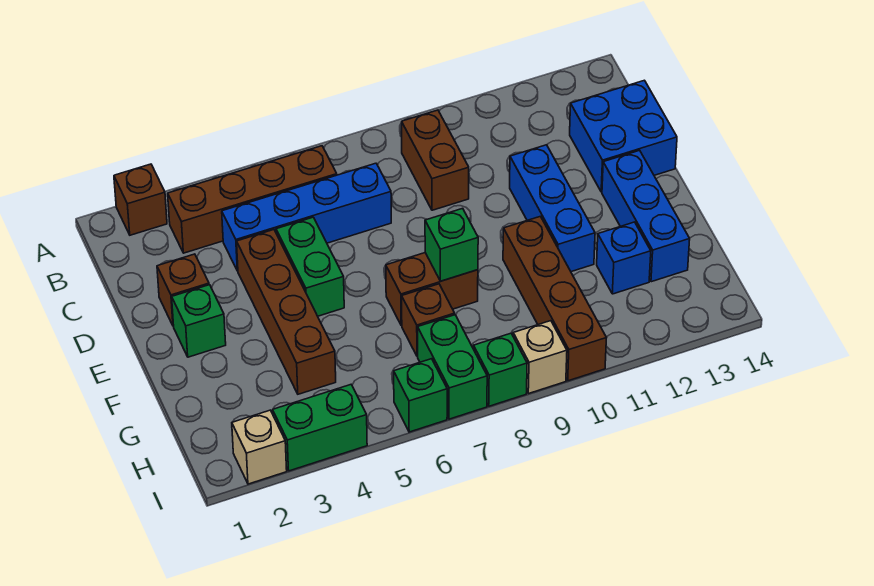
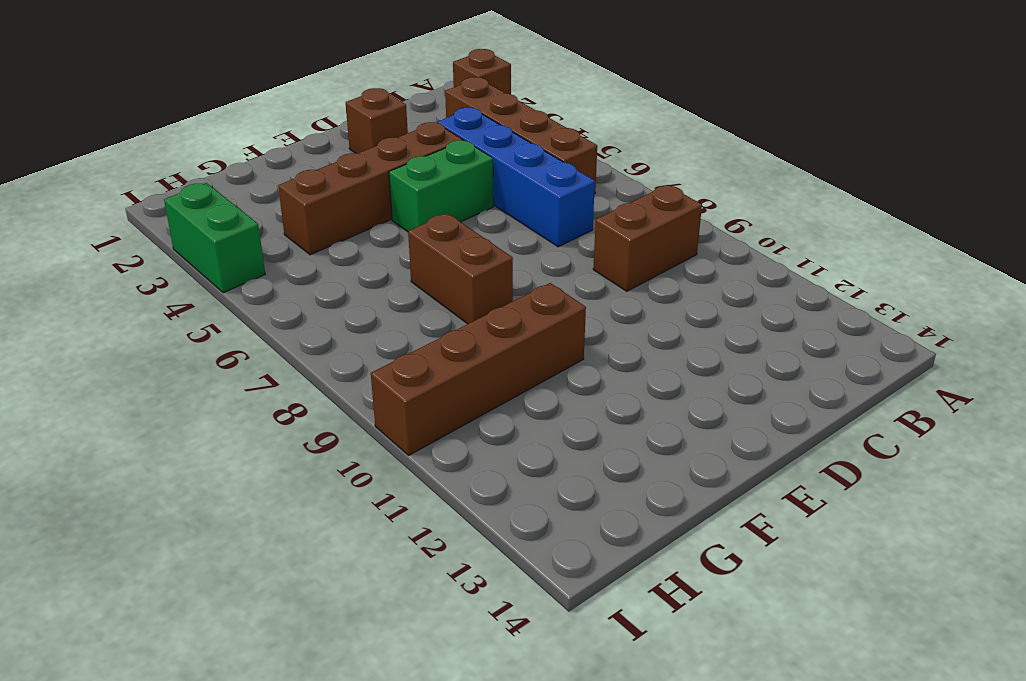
none -> blue brick C13:D14 level 1
none -> blue brick D11:F11 level 1
none -> green brick E2 level 1

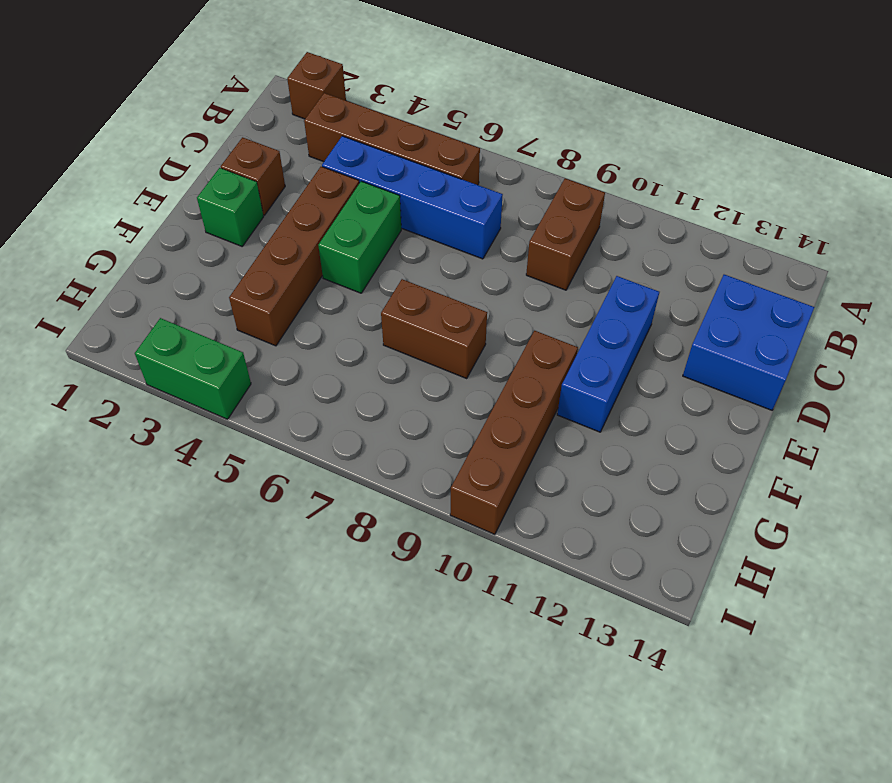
none -> blue brick E13:G13 level 1
none -> brown brick G7 level 1
none -> blue brick G12 level 1

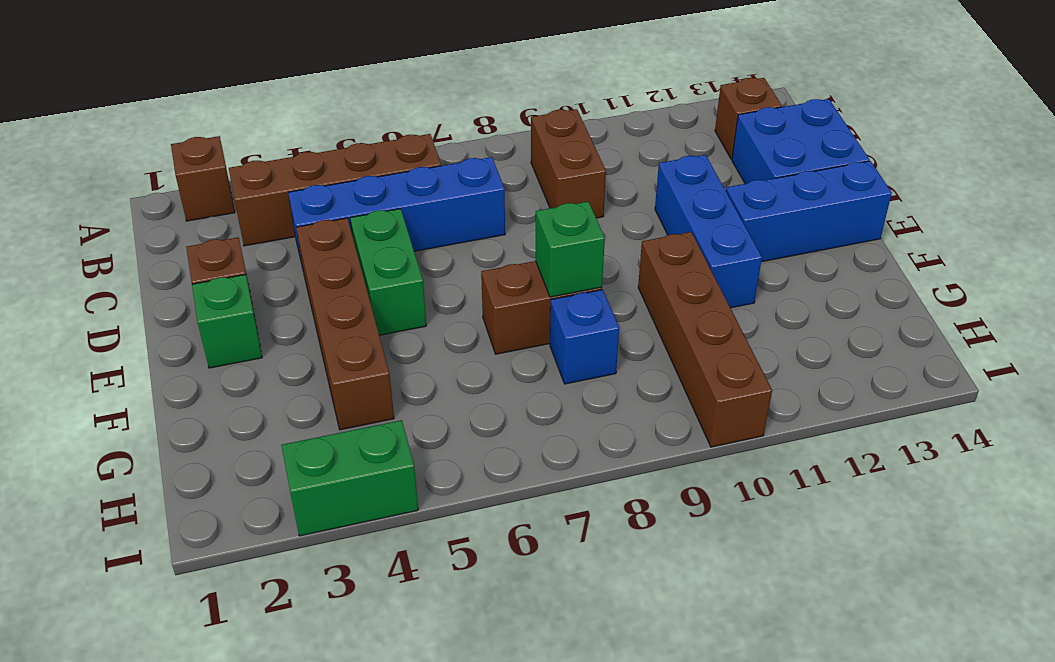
brown brick B13 level 1 -> brown brick G7 level 1
blue brick E12:E14 level 1 -> blue brick E13:G13 level 1
blue brick G8 level 1 -> blue brick G12 level 1
none -> green brick H7:I7 level 1
none -> tan brick I2 level 1
none -> green brick I6 level 1

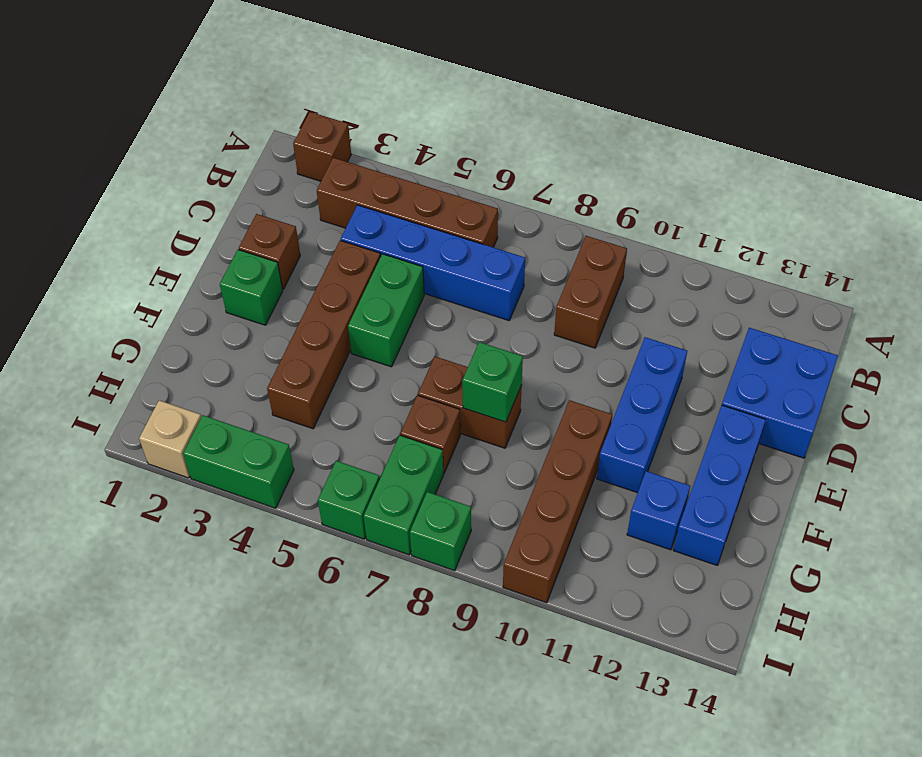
none -> tan brick I9 level 1

